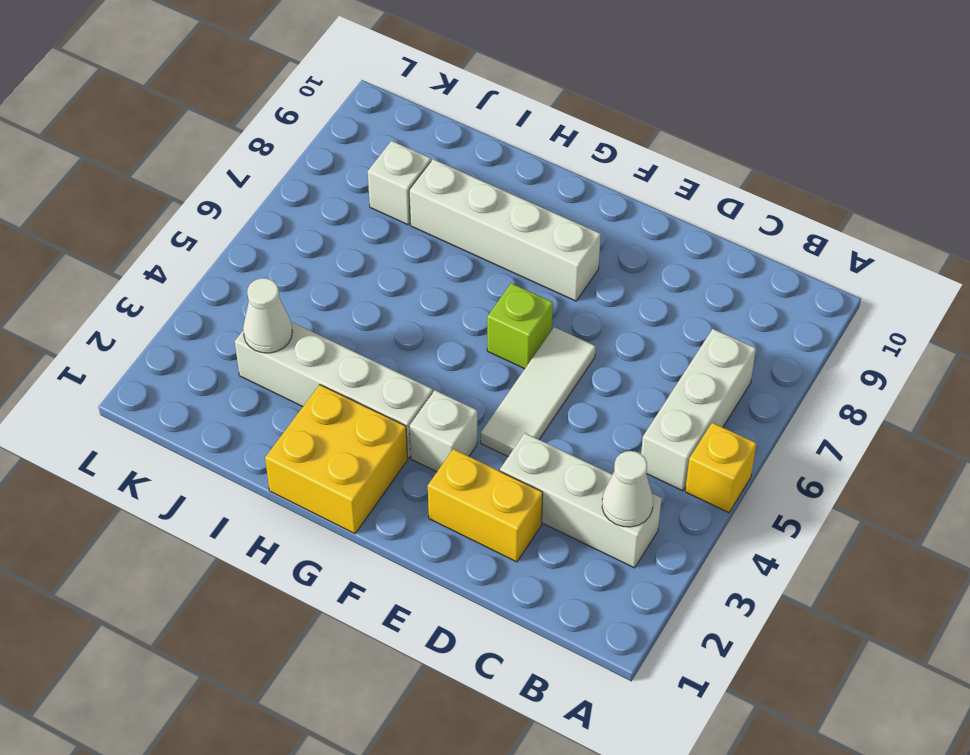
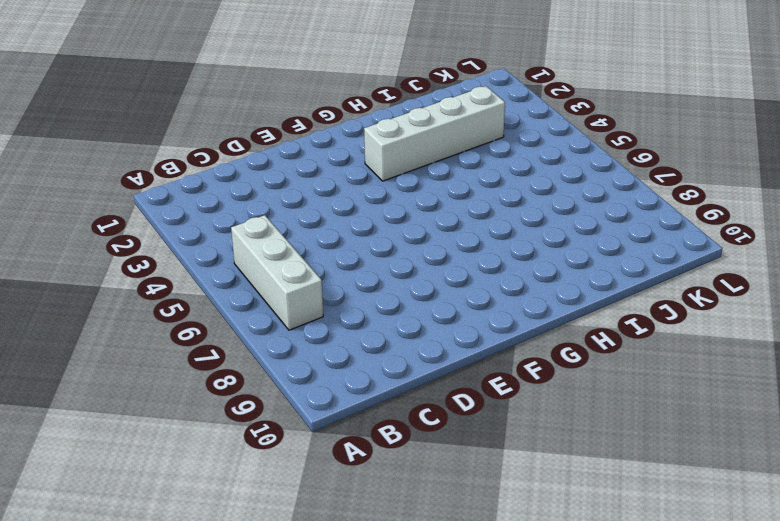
none -> yellow brick A5 level 1
none -> white brick B3:D3 level 1
none -> yellow brick D2:E2 level 1

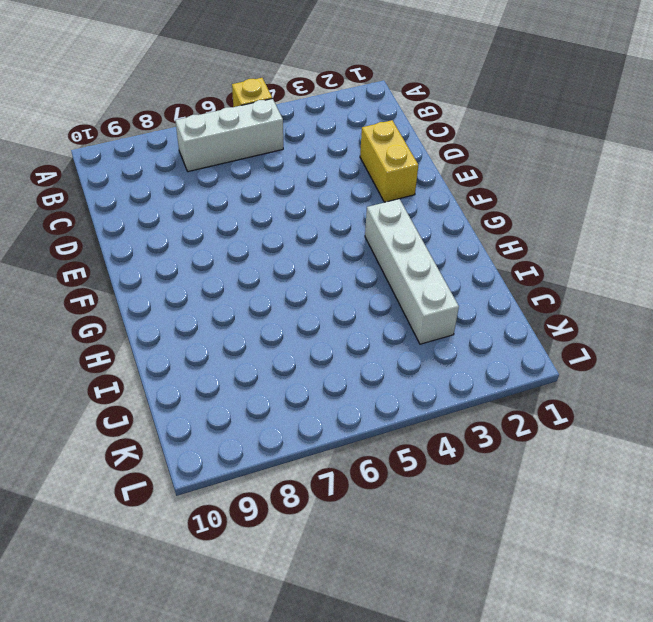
none -> white brick B3:D3 level 1
none -> white tile E4:E6 level 1
none -> white brick F3 level 1

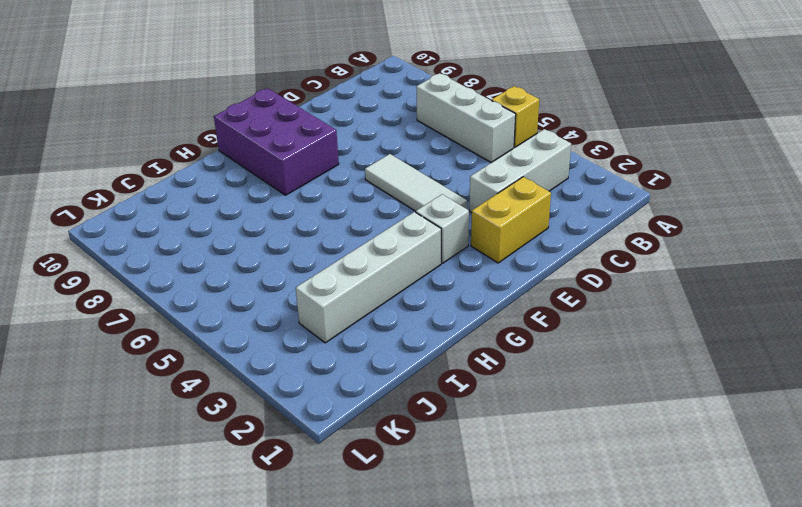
purple brick F8:G10 level 1 -> white brick F8:I8 level 1
none -> lime brick F6 level 1
none -> yellow brick G1:H2 level 1
none -> white brick J8 level 1

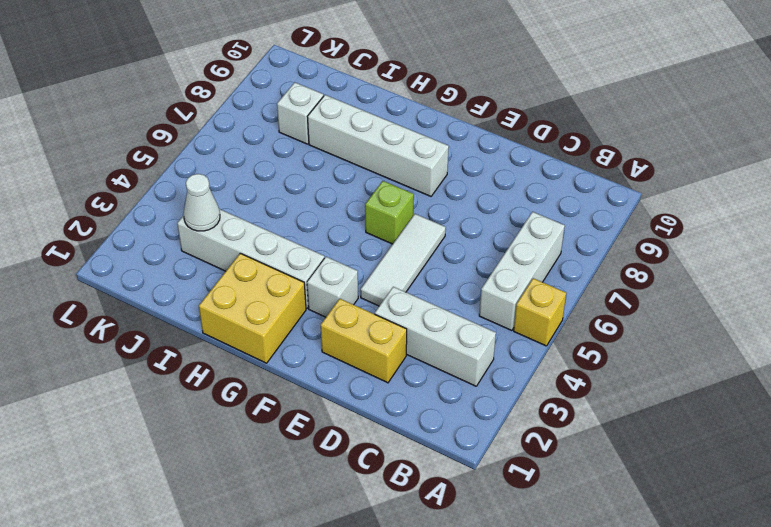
none -> white cone B3 level 2

